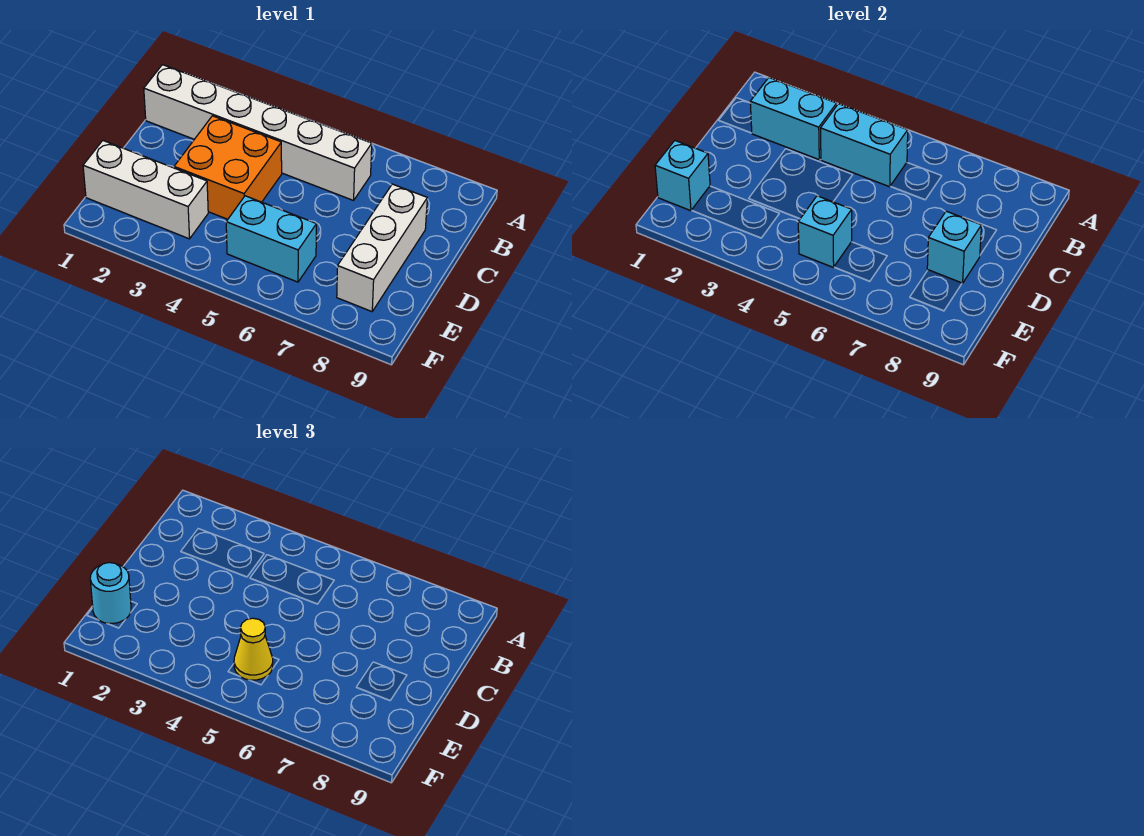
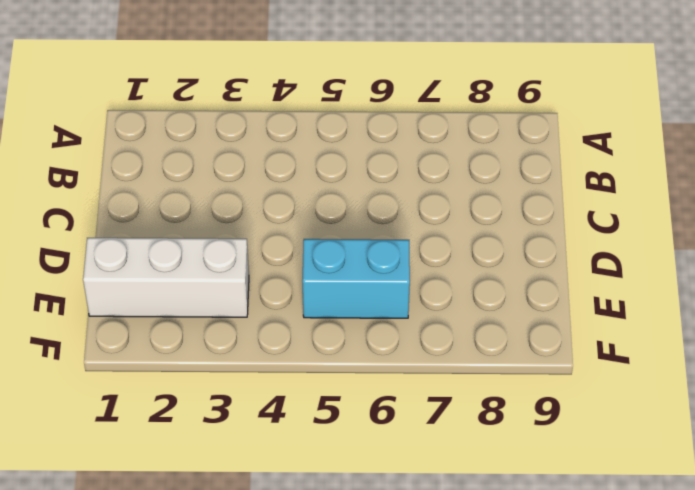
none -> white brick B1:B6 level 1
none -> orange brick C3:D4 level 1
none -> white brick C8:E8 level 1

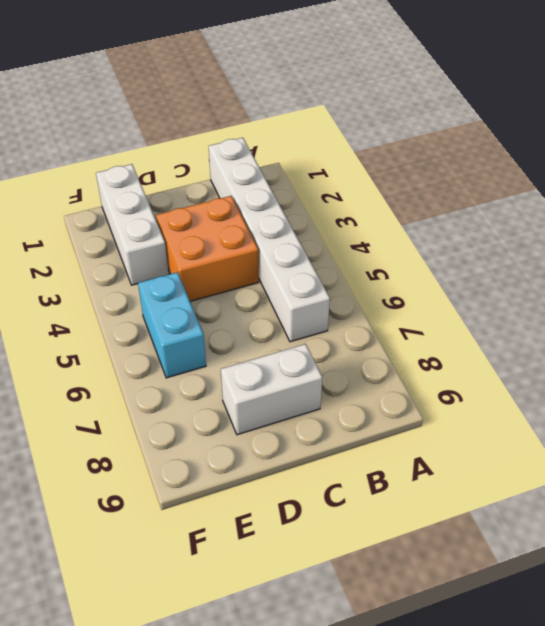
white brick C8:D8 level 1 -> white brick C8:E8 level 1
none -> cyan brick B2:B3 level 2
none -> cyan brick B4:B5 level 2
none -> cyan brick D8 level 2

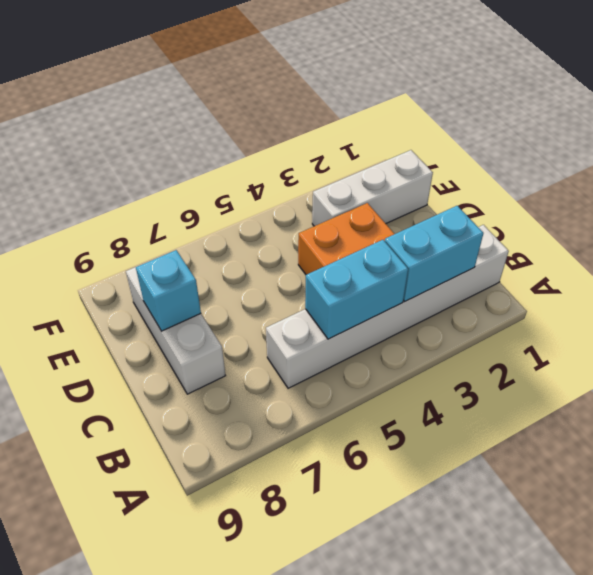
none -> cyan brick E5:E6 level 1
none -> cyan brick E1 level 2
none -> cyan brick E5 level 2

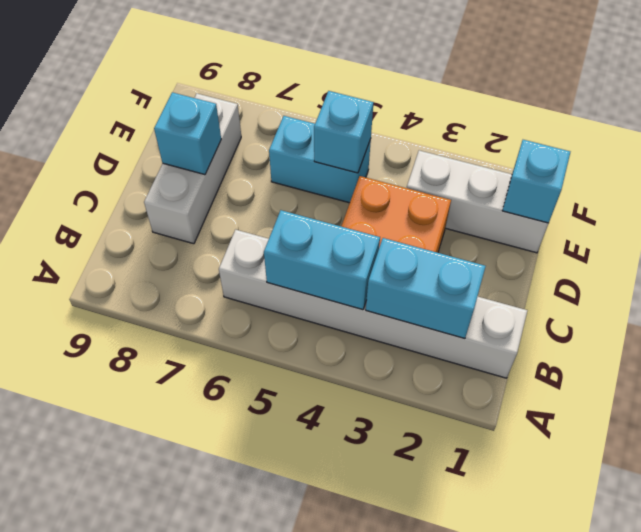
none -> cyan round brick E1 level 3
none -> yellow cone E5 level 3

